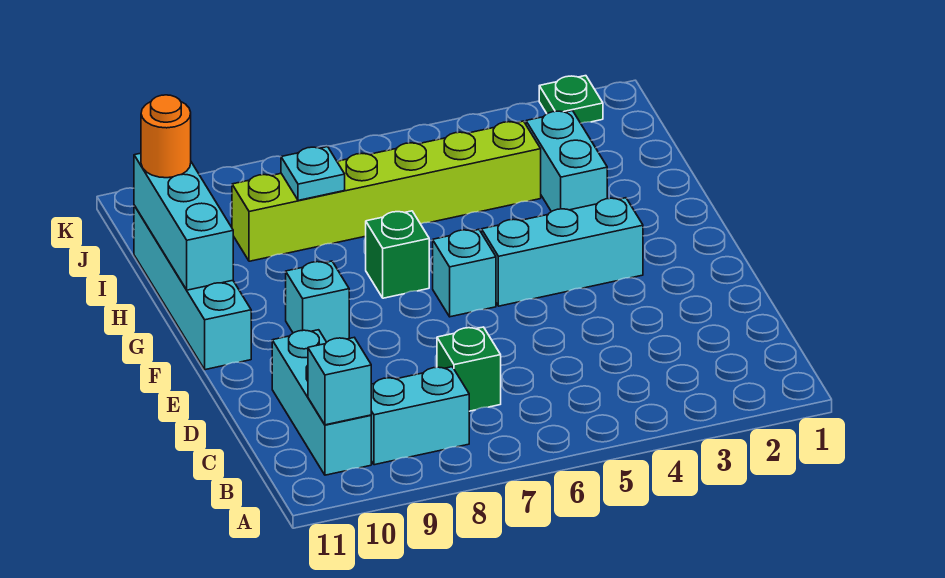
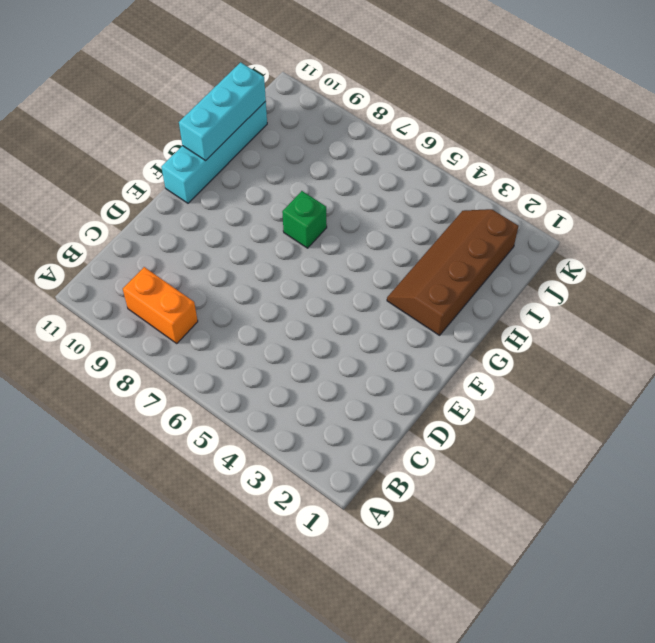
orange brick B8:B9 level 1 -> cyan brick B8:B9 level 1
brown slope G2:J3 level 1 top 2 -> cyan brick H3:I3 level 1
none -> cyan brick B10:D10 level 1
none -> green brick C7 level 1
none -> cyan brick F3:F5 level 1

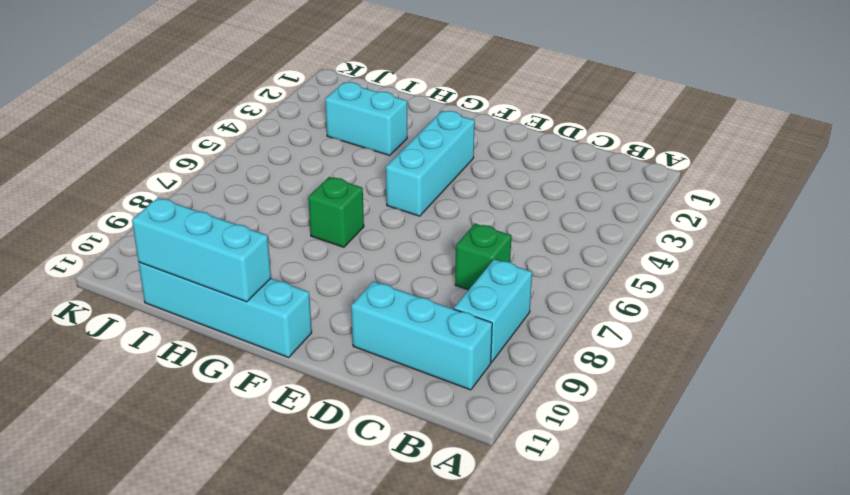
none -> cyan brick F6 level 1
none -> cyan brick F9 level 1
none -> lime brick I4:I9 level 1

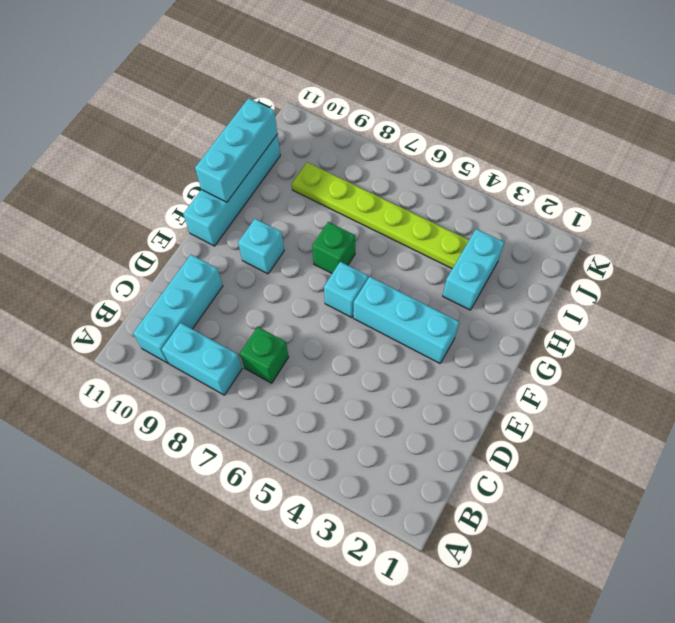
lime plate I4:I9 level 1 -> lime brick I4:I9 level 1
none -> green plate K2 level 1
none -> cyan brick B10 level 2
none -> cyan plate I8 level 2

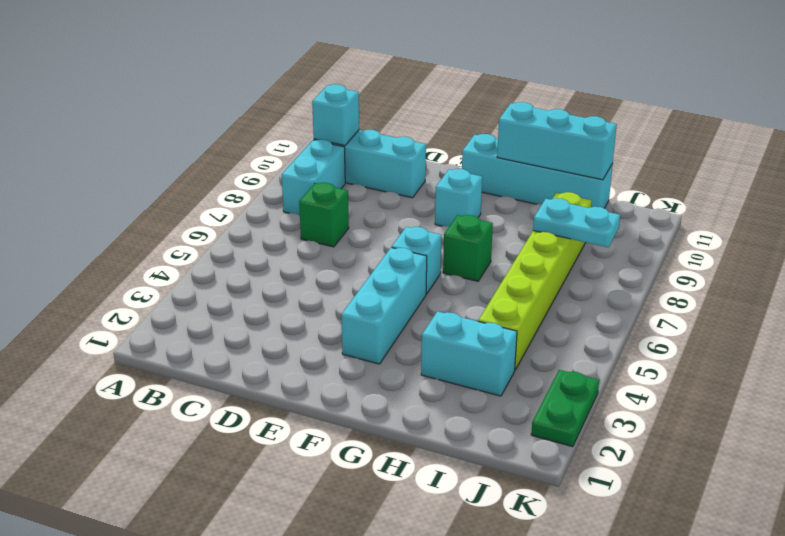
cyan plate I8:J8 level 2 -> cyan plate I8 level 2
green plate K2:K3 level 1 -> green plate K2 level 1
none -> orange round brick I11 level 3

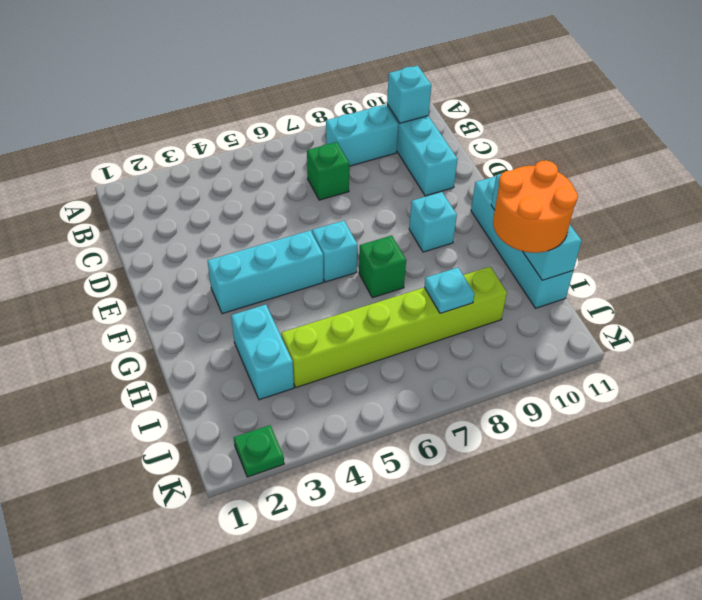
orange round brick H10:I11 level 3 -> orange round brick I11 level 3

